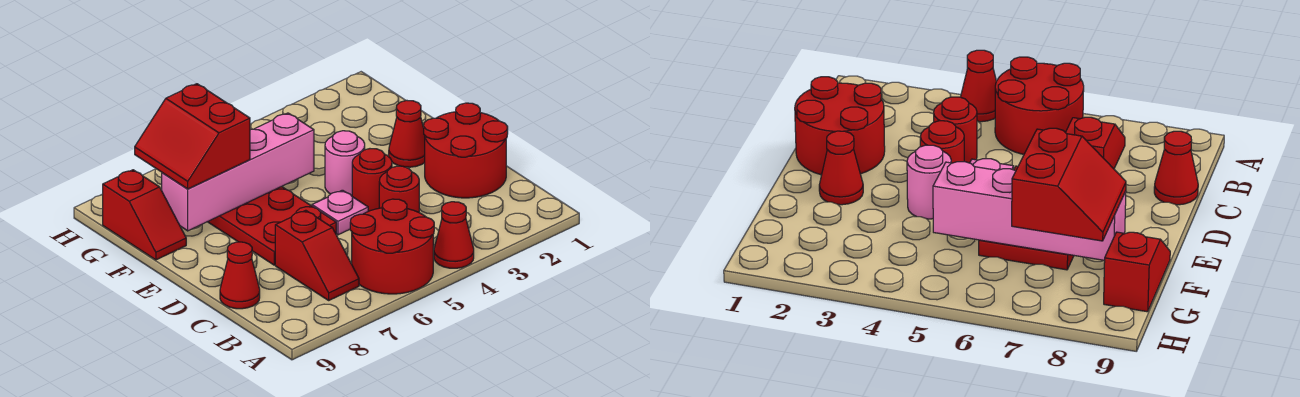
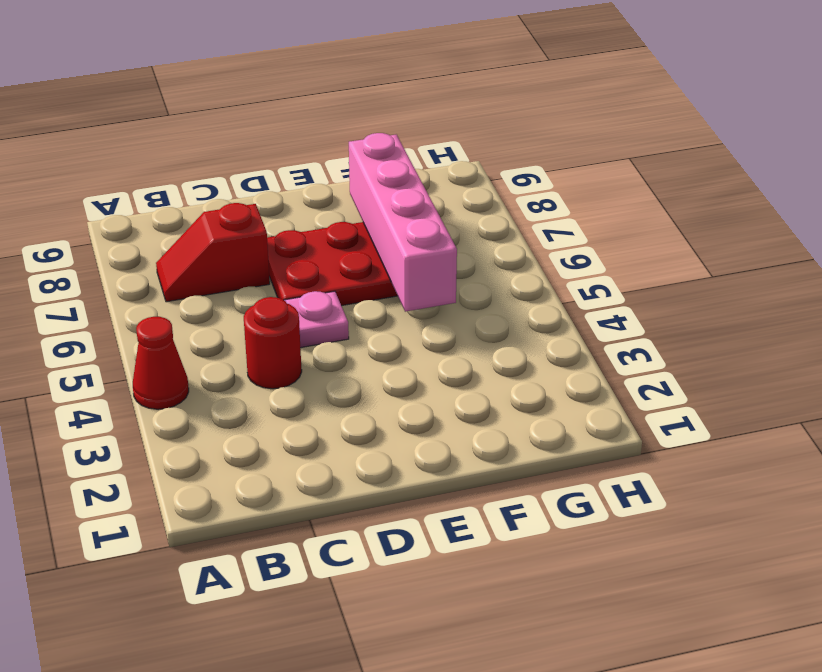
none -> red round brick A5:B6 level 1
none -> red round brick C1:D2 level 1
none -> red cone C9 level 1

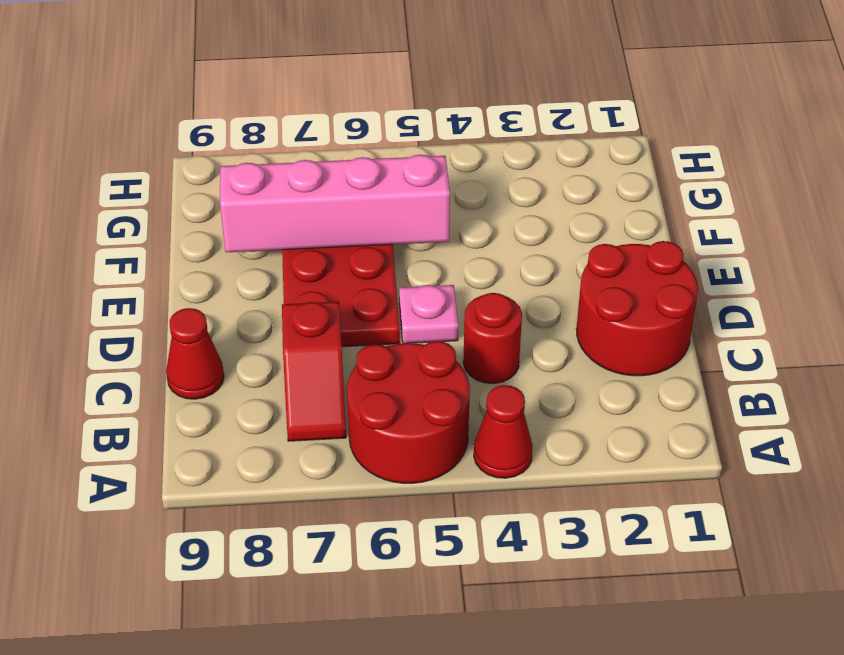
none -> red round brick D4 level 1
none -> red cone E2 level 1
none -> pink round brick E4 level 1

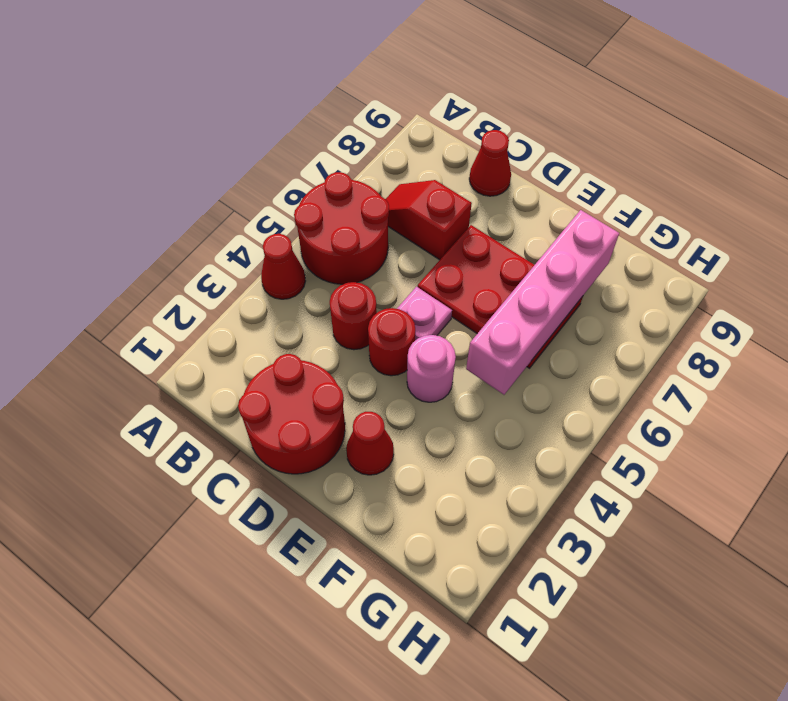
none -> red slope F9:G9 level 1 top G
none -> red slope F7:G8 level 3 top 7

